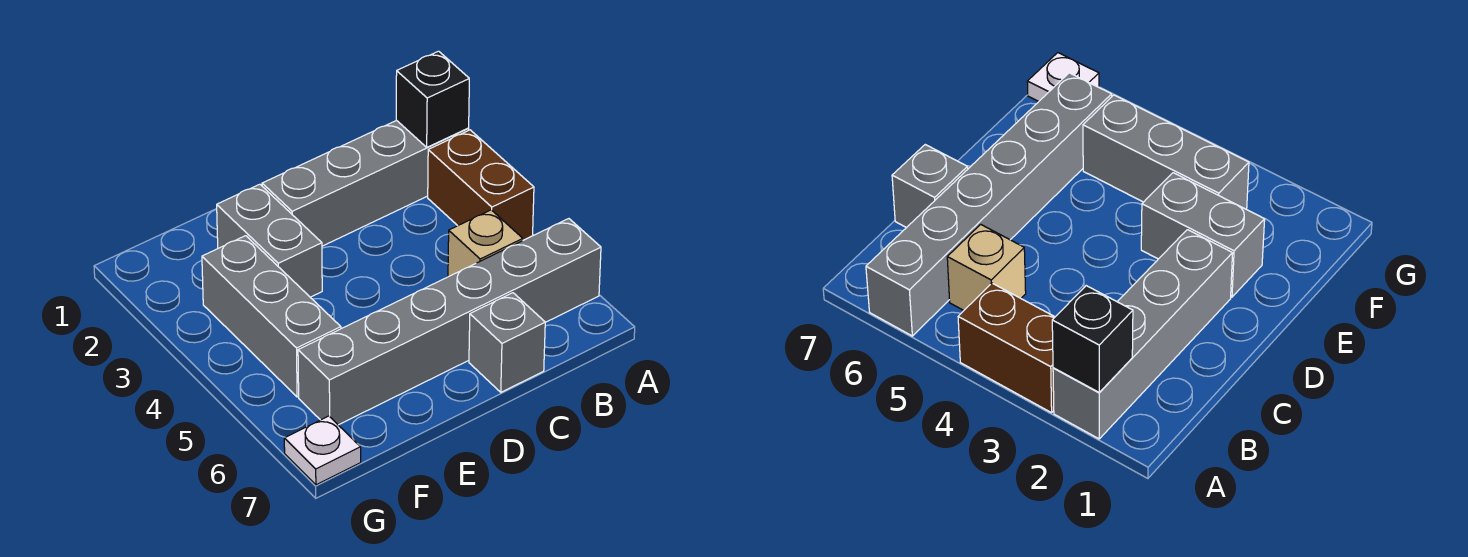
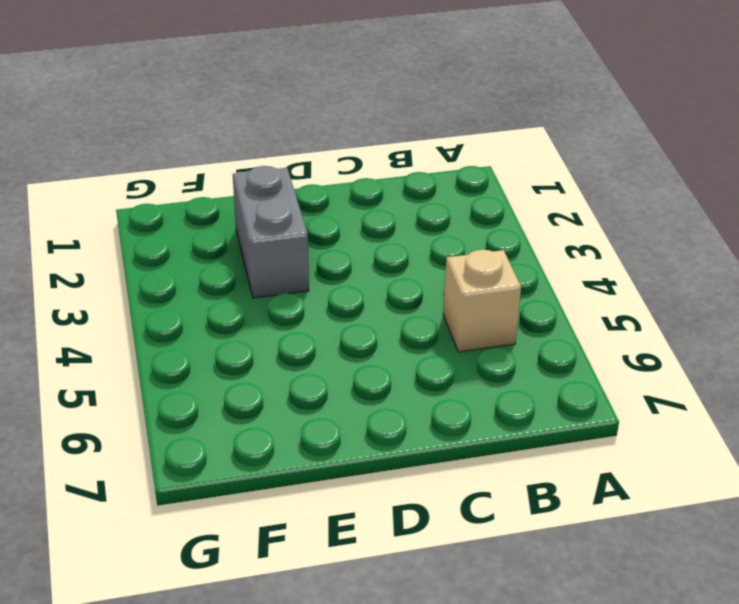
none -> grey brick A2:D2 level 1
none -> brown brick A3:A4 level 1

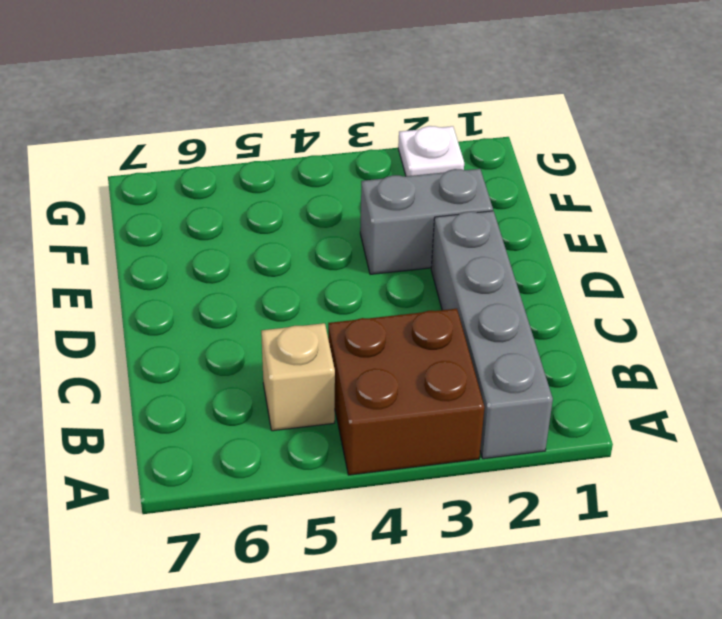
brown brick A3:B4 level 1 -> brown brick A3:A4 level 1
white plate G2 level 1 -> white plate G7 level 1
none -> grey brick A6:F6 level 1
none -> grey brick C7 level 1

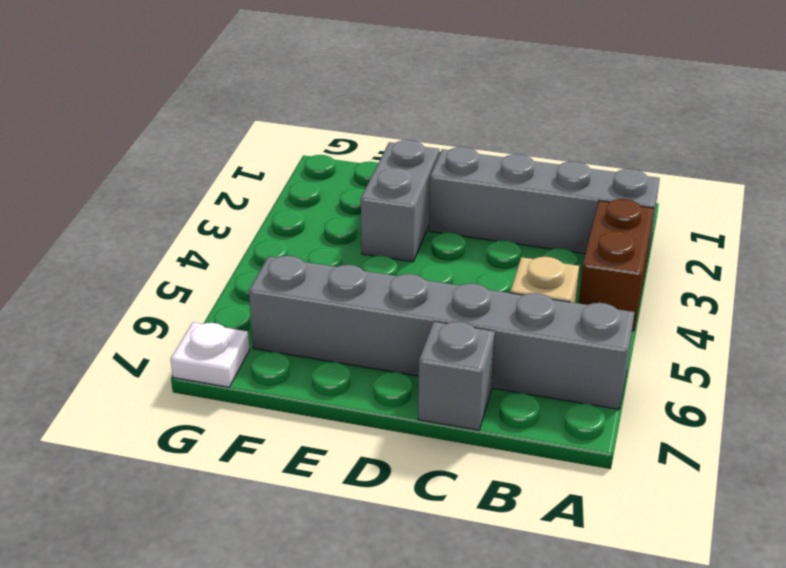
none -> grey brick F3:F5 level 1
none -> black brick A2 level 2

